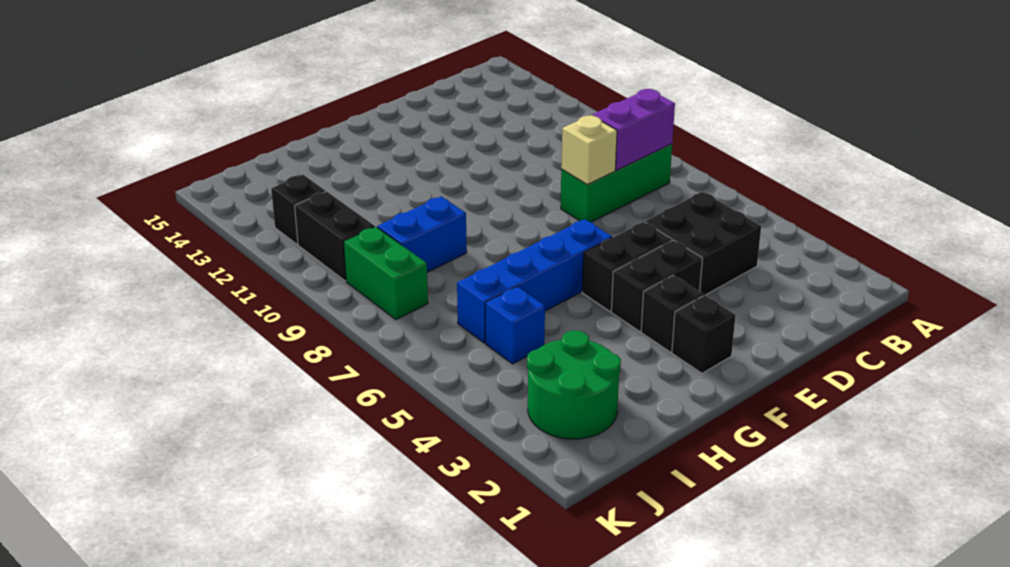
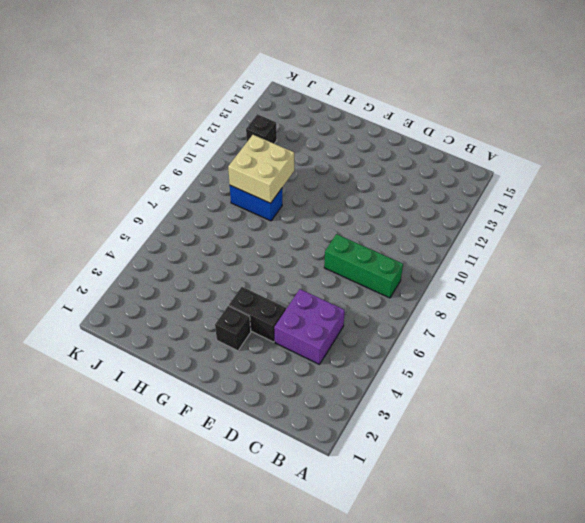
purple brick C4:D5 level 1 -> black brick C4:D5 level 1
tan brick H9:I10 level 2 -> none
none -> black brick E5:F5 level 1
none -> black brick F2 level 1
none -> blue brick F6:I6 level 1

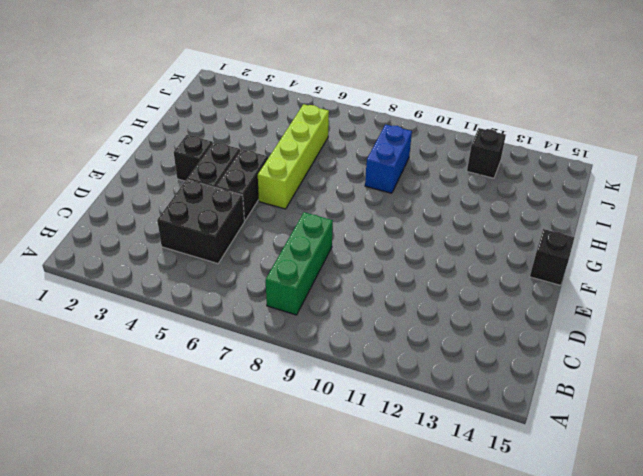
lime brick F6:I6 level 1 -> blue brick F6:I6 level 1
black brick F15 level 1 -> black brick F2 level 1
none -> green round brick I2:J3 level 1
none -> blue brick I5 level 1
none -> green brick J8:J9 level 1

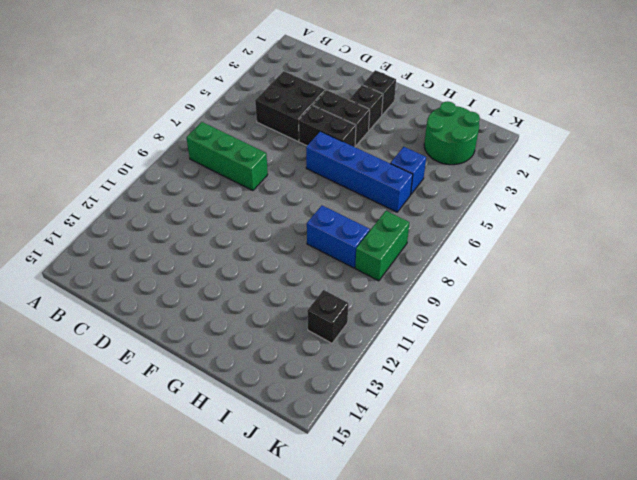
none -> black brick J10:J11 level 1
none -> purple brick B8:C8 level 2
none -> tan brick D8 level 2

